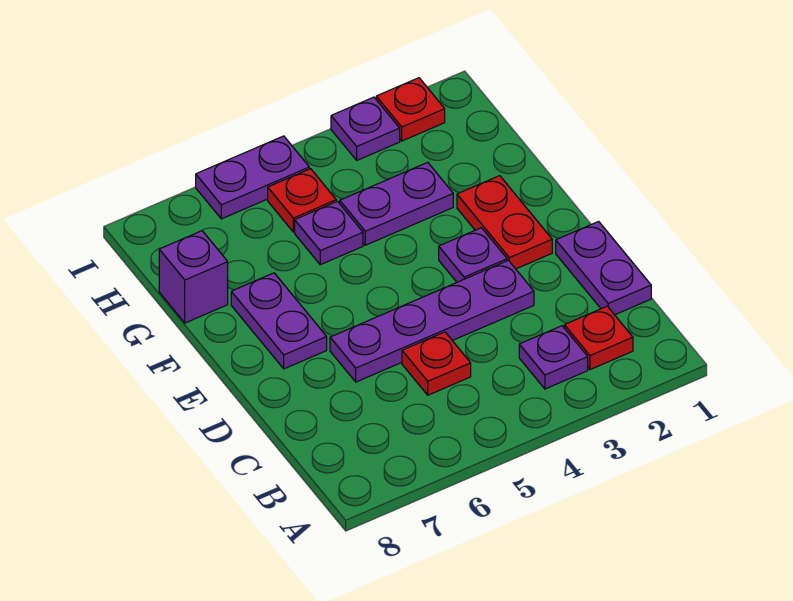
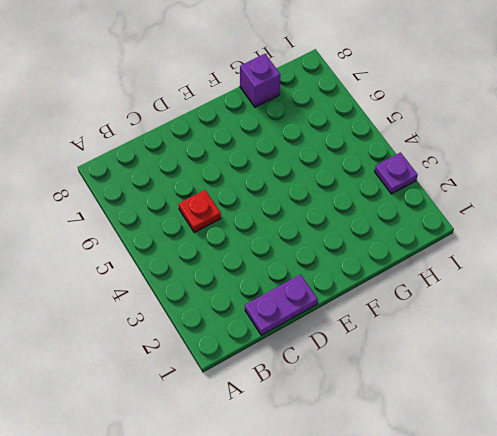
none -> red plate B2 level 1
none -> purple plate B3 level 1
none -> purple plate D3:D6 level 1

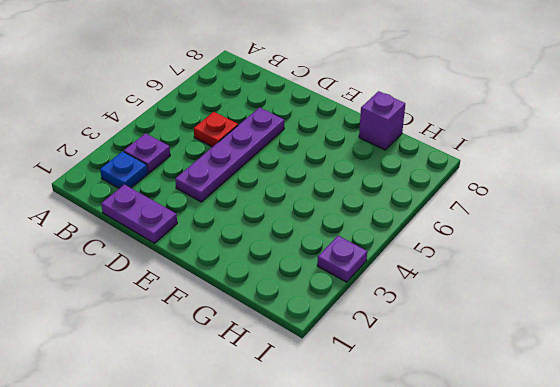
blue plate B2 level 1 -> red plate B2 level 1
none -> red plate E2:F2 level 1
none -> purple plate E3 level 1
none -> purple plate E7:F7 level 1

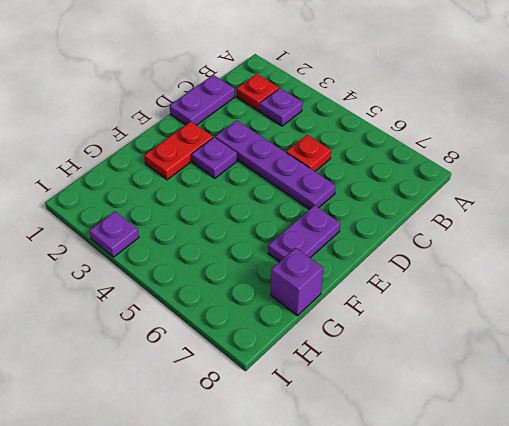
none -> purple plate G3:G4 level 1
none -> purple plate G5 level 1
none -> red plate H5 level 1

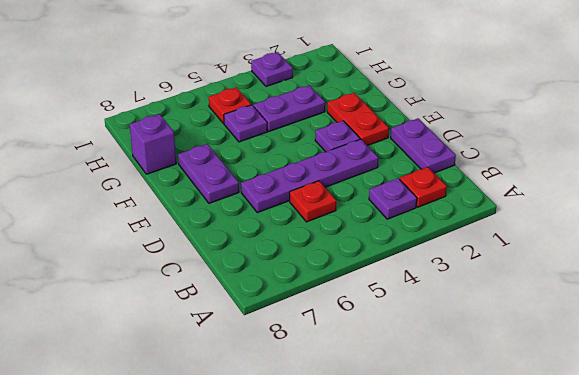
none -> red plate I2 level 1
none -> purple plate I5:I6 level 1

